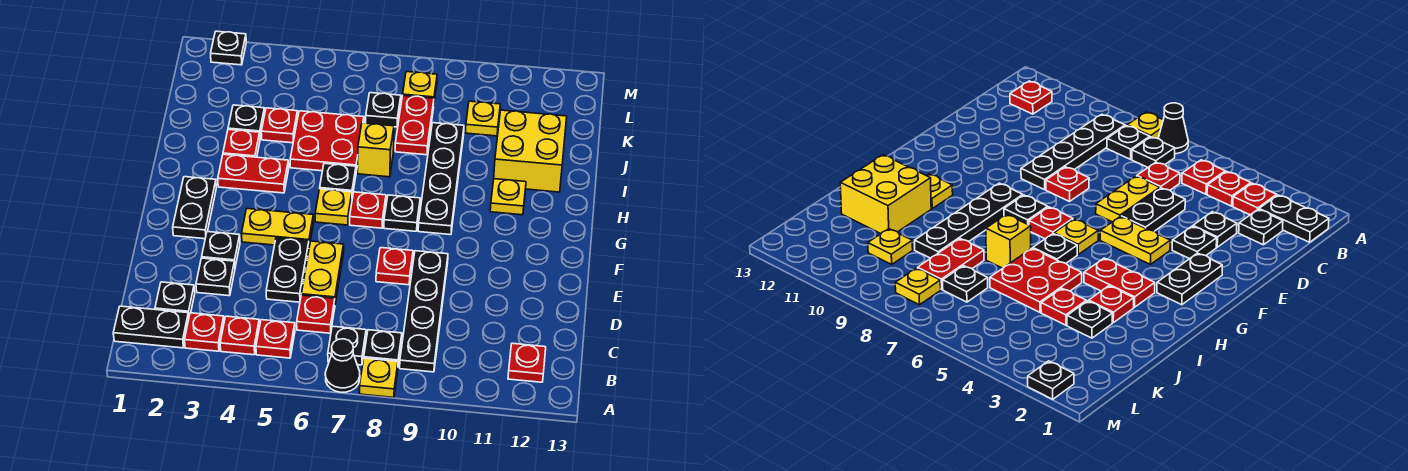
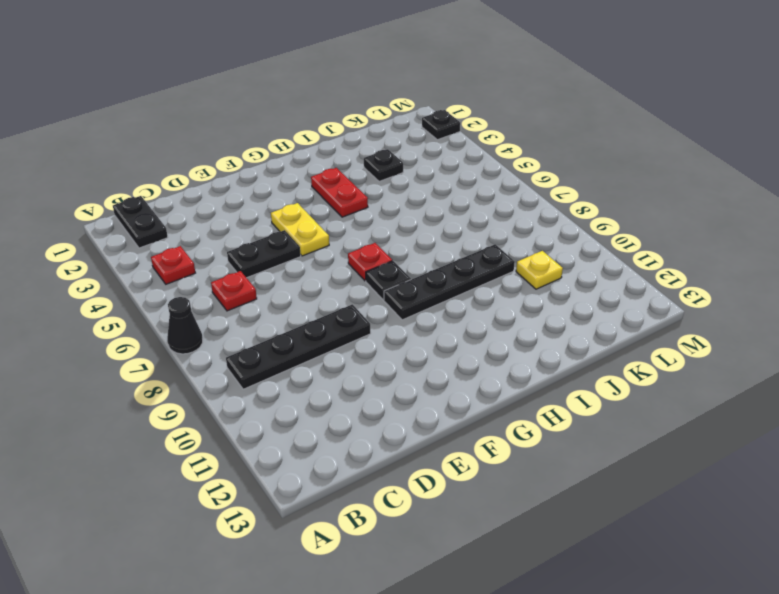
none -> yellow plate A8 level 1
none -> red plate B3 level 1
none -> red plate B5 level 1
none -> black plate B7 level 1

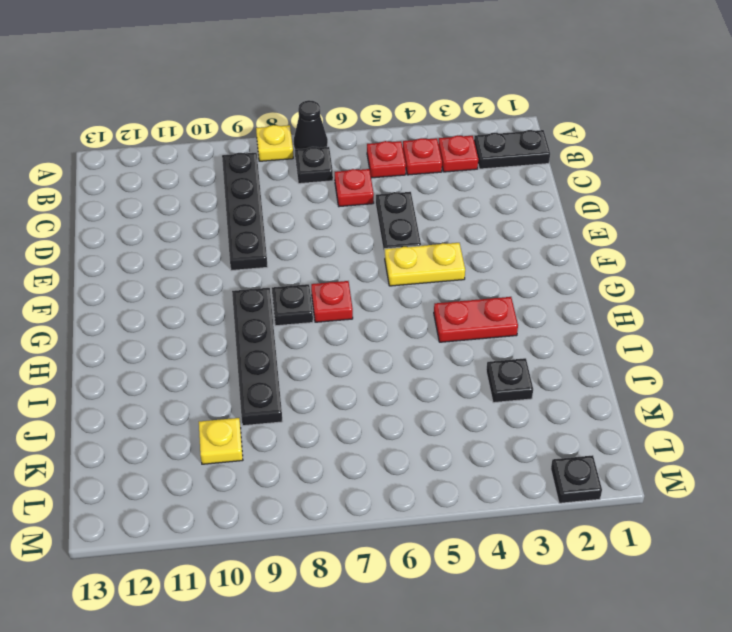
none -> black plate B8 level 1
none -> red plate B12 level 1
none -> black plate C2 level 1
none -> black plate D3 level 1

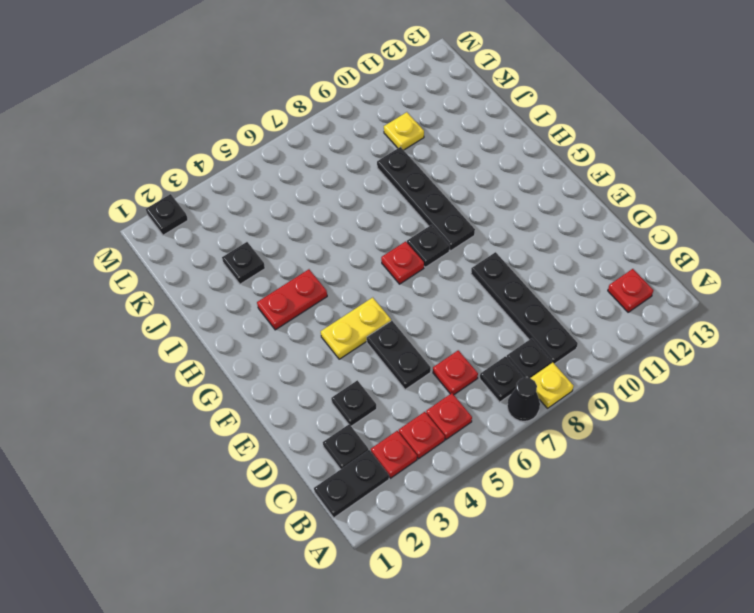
none -> yellow plate D6:E6 level 1
none -> black plate E3 level 1
none -> red plate E8 level 1
none -> black plate F2:G2 level 1

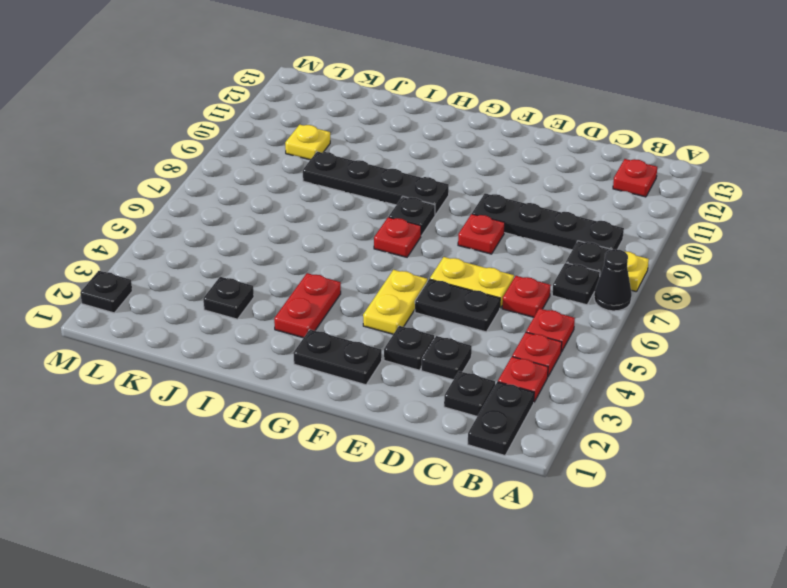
none -> yellow plate G6 level 1
none -> black plate H6 level 1
none -> yellow plate H11 level 1
none -> red plate I3 level 1

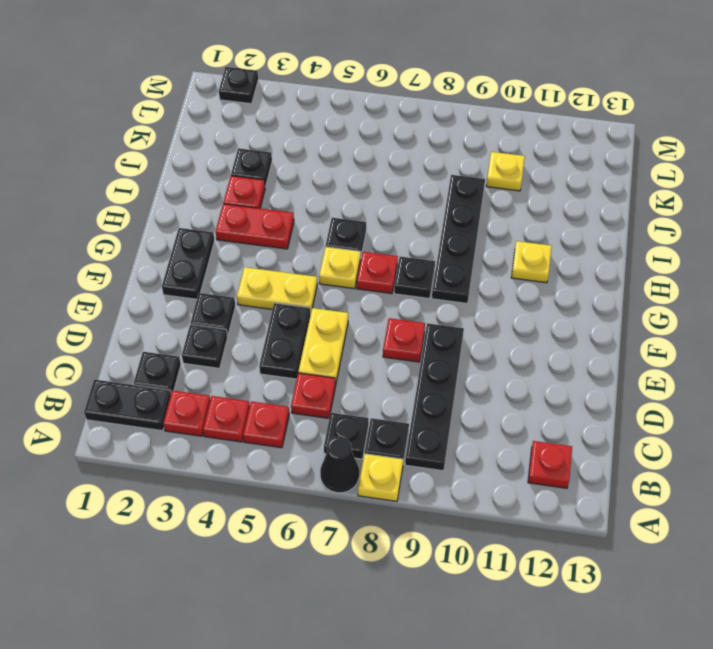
none -> red plate I5:J6 level 1
none -> yellow brick I7 level 1
none -> yellow brick I11:J12 level 1
none -> red plate J4 level 1

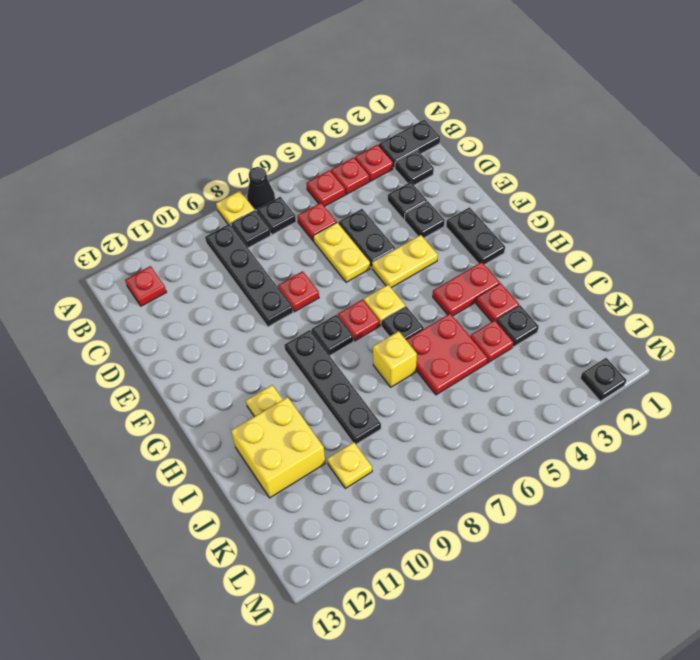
none -> red plate J8:K8 level 1
none -> black plate K7 level 1
none -> yellow plate L8 level 1

